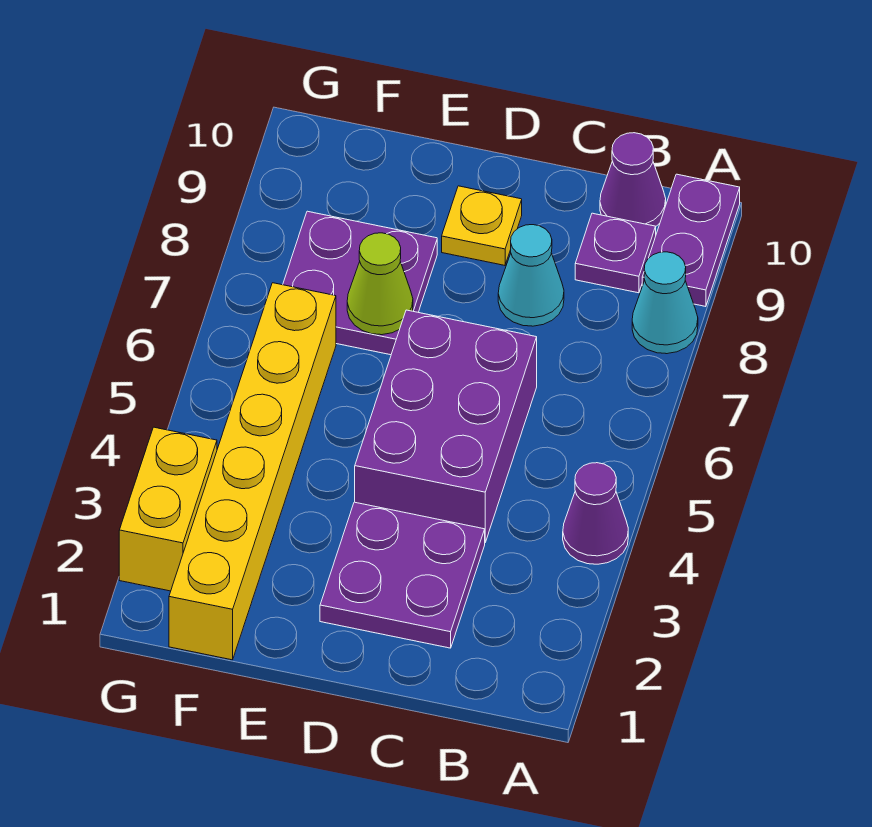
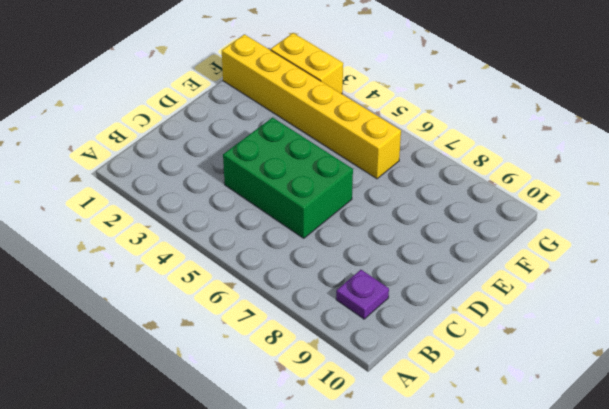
green brick C4:D6 level 1 -> purple brick C4:D6 level 1
none -> purple cone A4 level 1
none -> cyan cone A8 level 1
none -> purple plate A9:A10 level 1

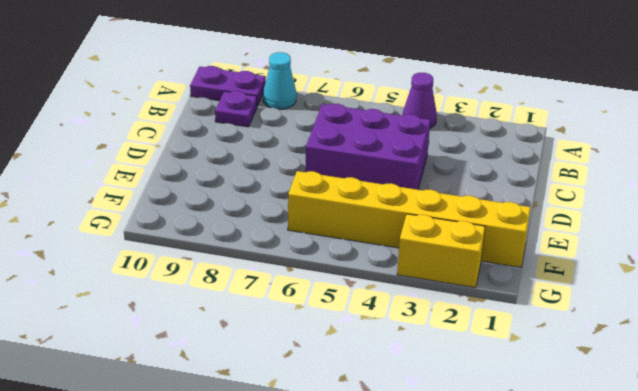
none -> purple cone B10 level 1
none -> purple plate C2:D3 level 1
none -> cyan cone C8 level 1

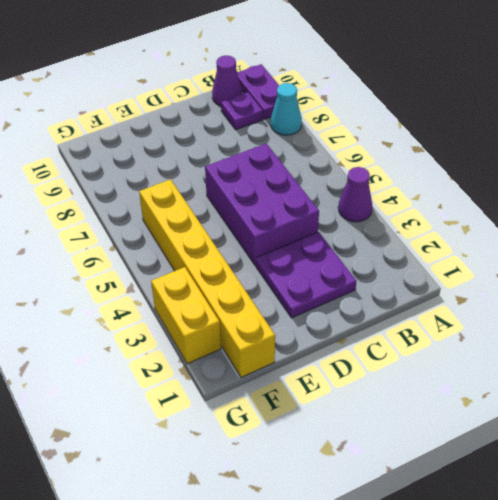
none -> cyan cone C8 level 1
none -> yellow plate D9 level 1
none -> purple plate E7:F8 level 1

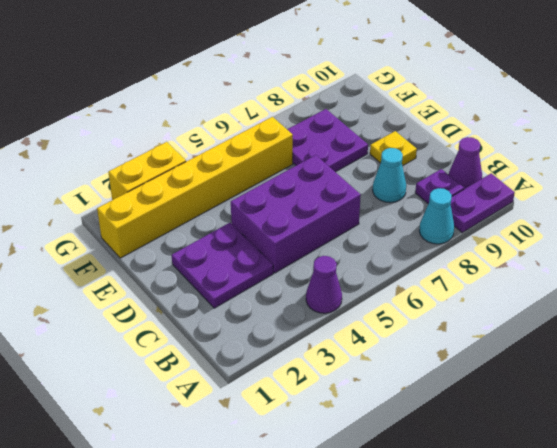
none -> lime cone E7 level 2

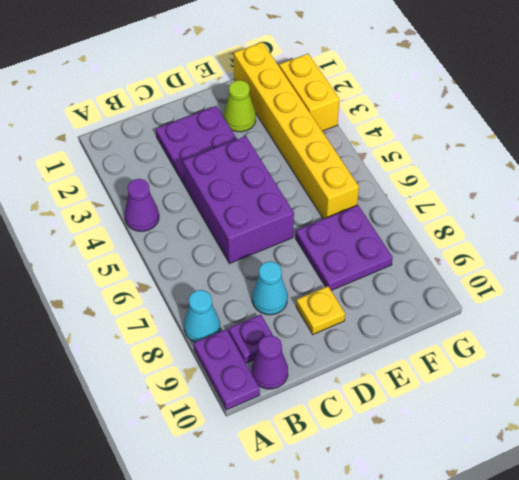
lime cone E2 level 1 -> lime cone E7 level 2

